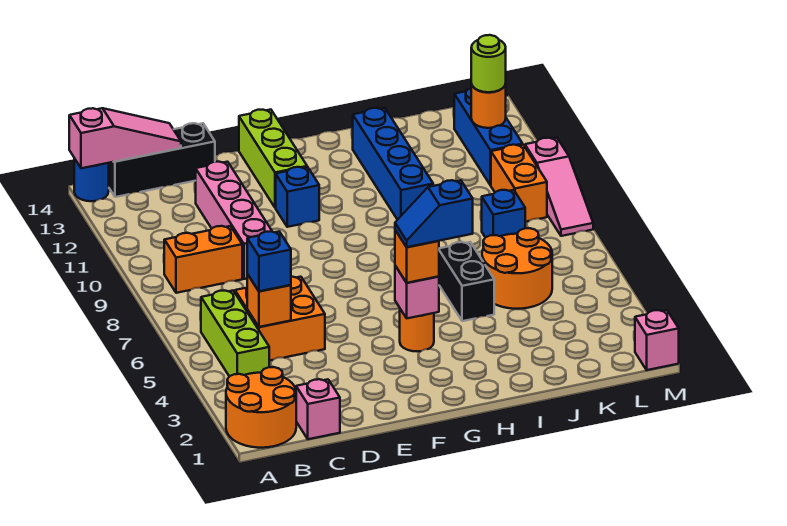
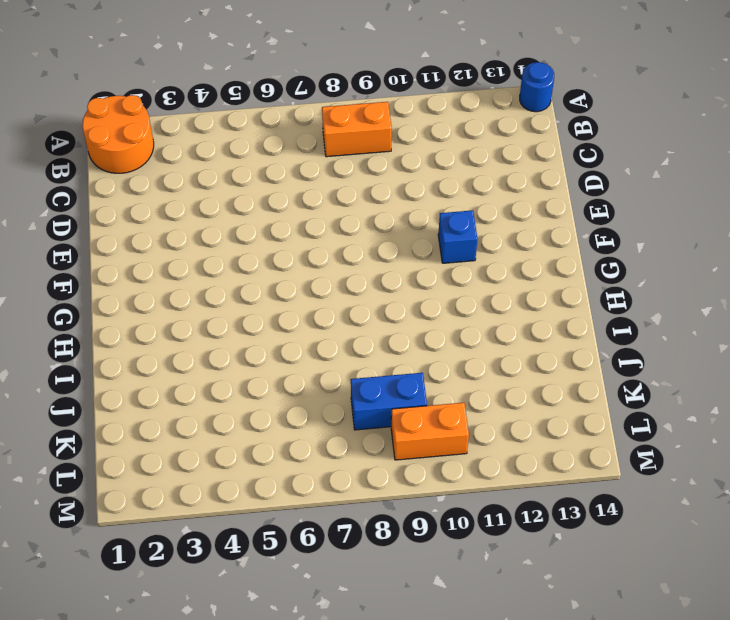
orange brick B8:B9 level 1 -> orange brick B9:C9 level 1
blue brick K8:K9 level 1 -> blue brick K8 level 1
none -> lime brick B4:B6 level 1
none -> black brick B14:D14 level 1
none -> pink brick C1 level 1

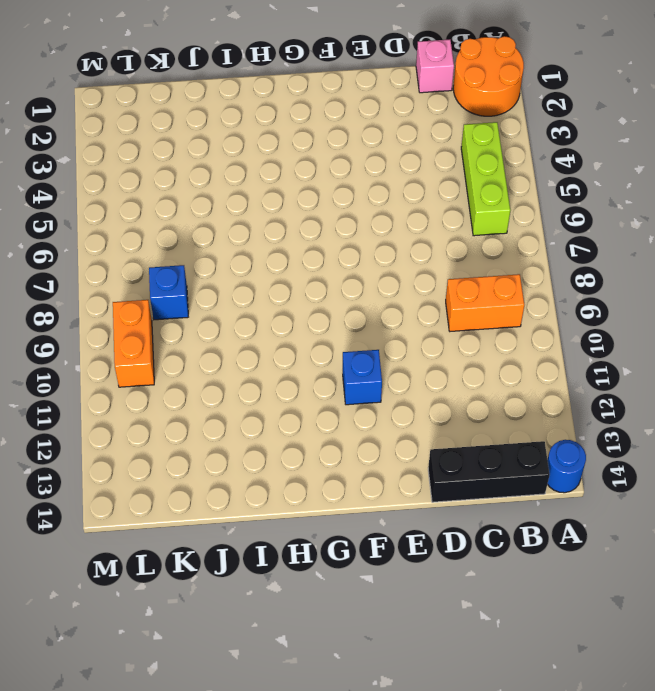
none -> orange brick C5:D6 level 1
none -> pink brick D9:D12 level 1
none -> lime brick F12:F14 level 1

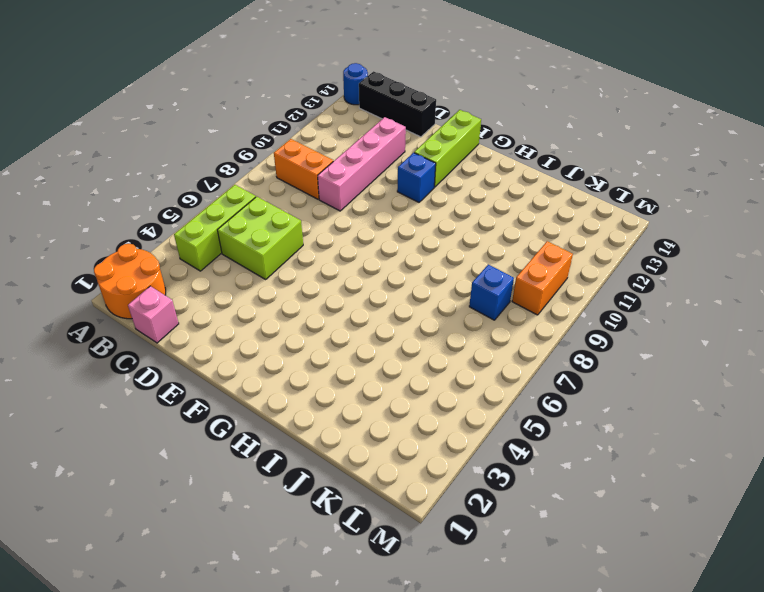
lime brick C5:D6 level 1 -> orange brick C5:D6 level 1
none -> orange round brick G4 level 1
none -> black brick I5:I6 level 1
none -> blue brick I10:I13 level 1

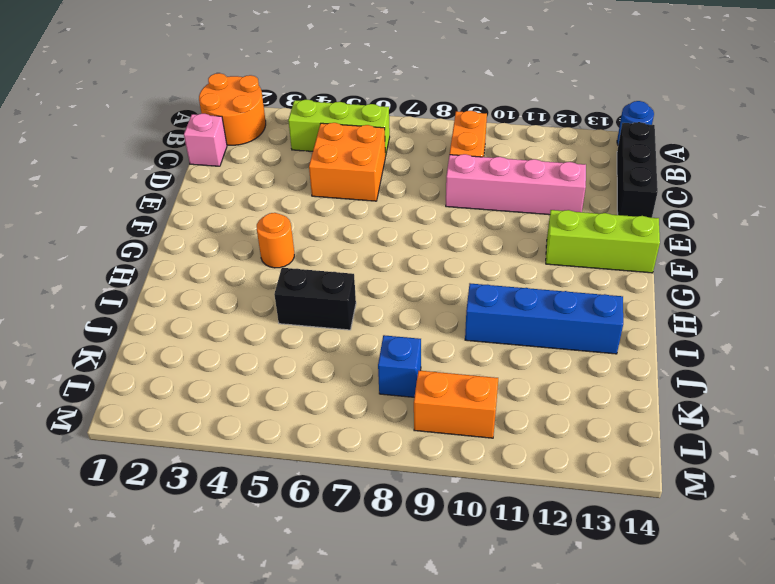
none -> blue brick F11 level 1
none -> orange round brick J5:K6 level 1
none -> blue brick L11:L13 level 1

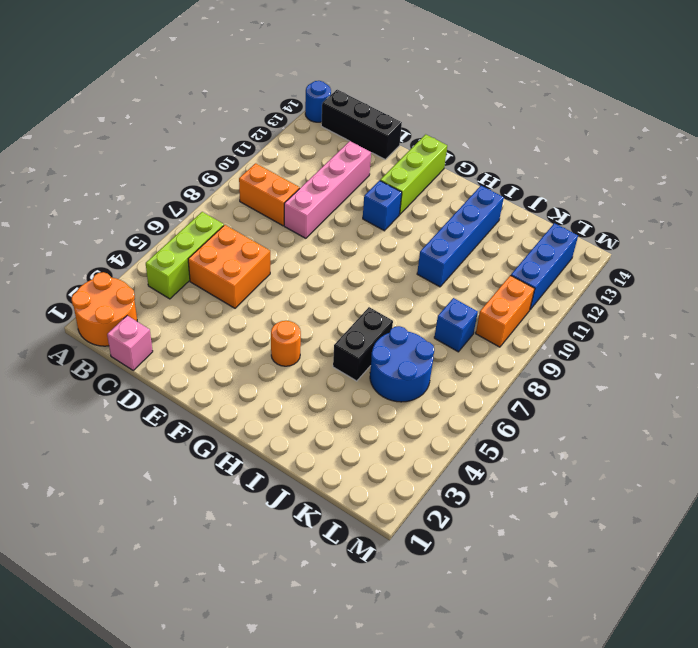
blue round brick J5:K6 level 1 -> orange round brick J5:K6 level 1
none -> pink brick M1 level 1
none -> pink slope M8:M10 level 1 top 10
none -> pink slope A14:C14 level 2 top A

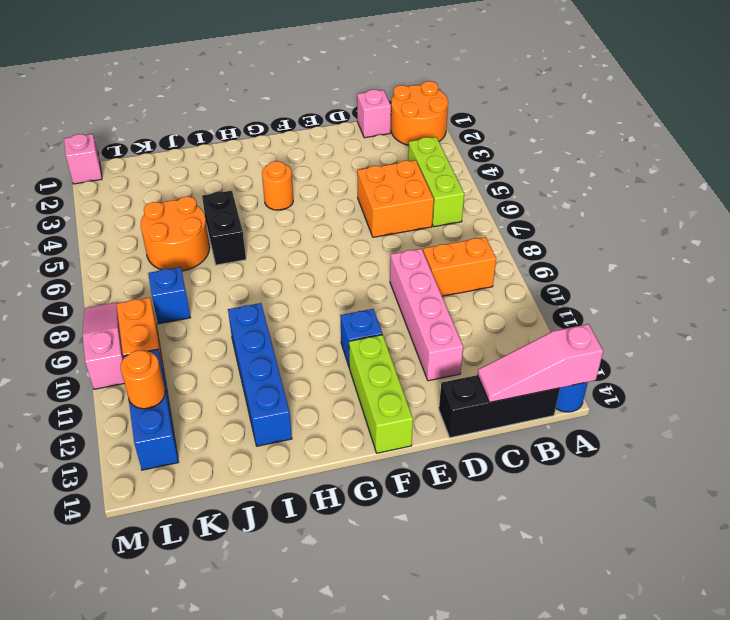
none -> orange brick C5 level 2
none -> pink brick G4 level 2
none -> blue brick C5 level 3

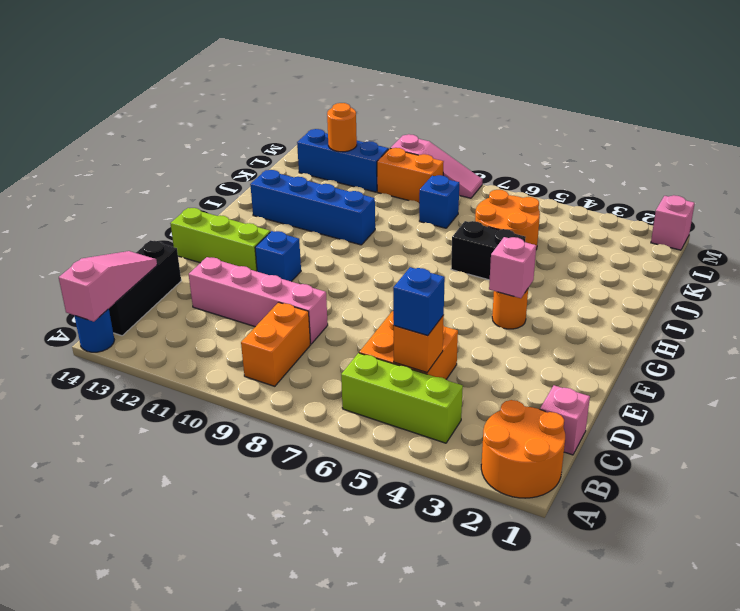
none -> orange brick G4 level 3
none -> lime round brick L12 level 3
none -> blue slope G4:H4 level 4 top H

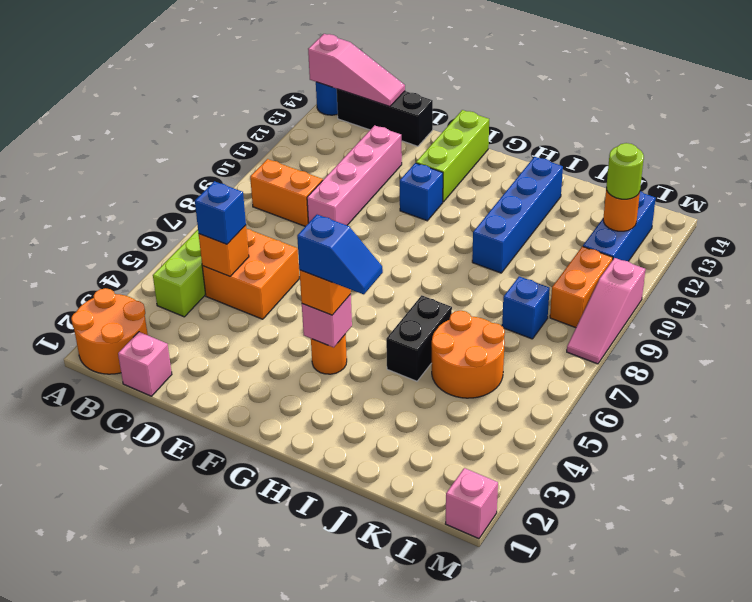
blue slope G4:H4 level 4 top G -> blue slope G4:H4 level 4 top H

